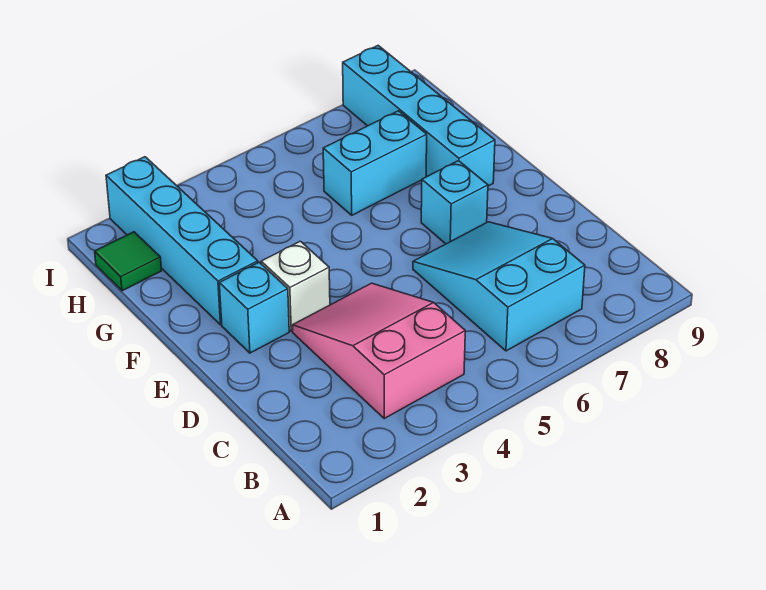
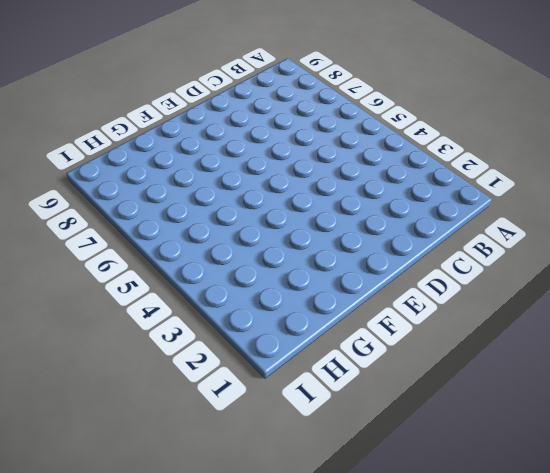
none -> pink slope B3:D4 level 1 top B
none -> cyan slope B6:D7 level 1 top B

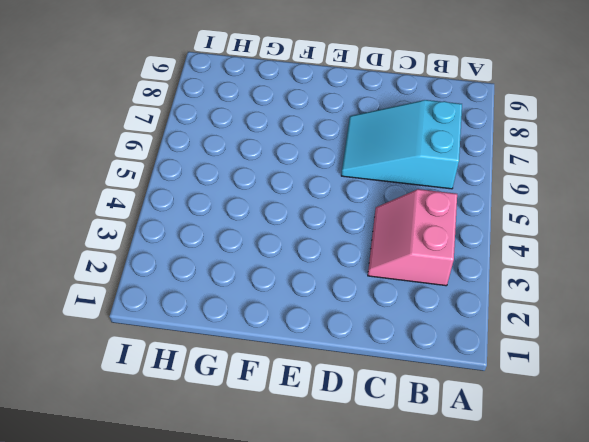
pink slope B3:C4 level 1 top B -> pink slope B3:D4 level 1 top B
none -> cyan brick E2 level 1
none -> white brick E3 level 1

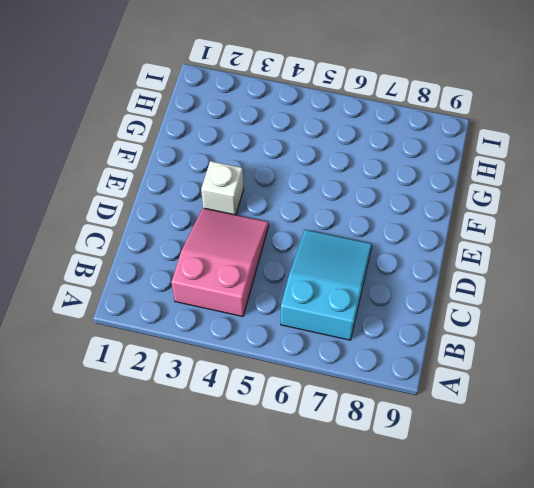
none -> cyan brick E2 level 1
none -> cyan brick E7 level 1

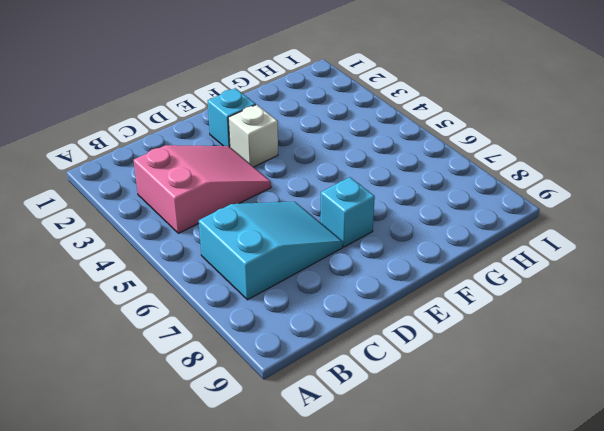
none -> cyan brick F2:I2 level 1
none -> cyan brick F8:I8 level 1

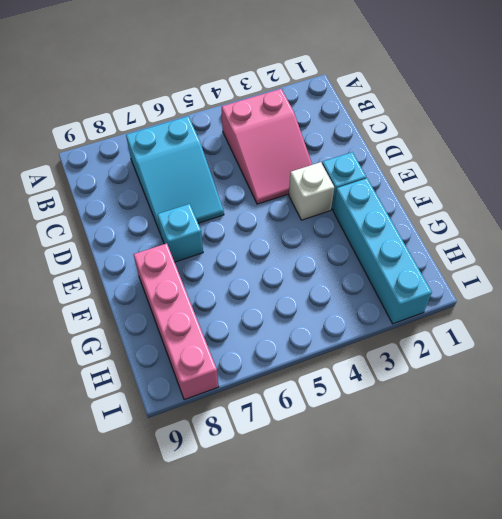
pink brick F8:I8 level 1 -> cyan brick F8:I8 level 1
none -> cyan brick G6:G7 level 1
none -> green tile H1 level 1

